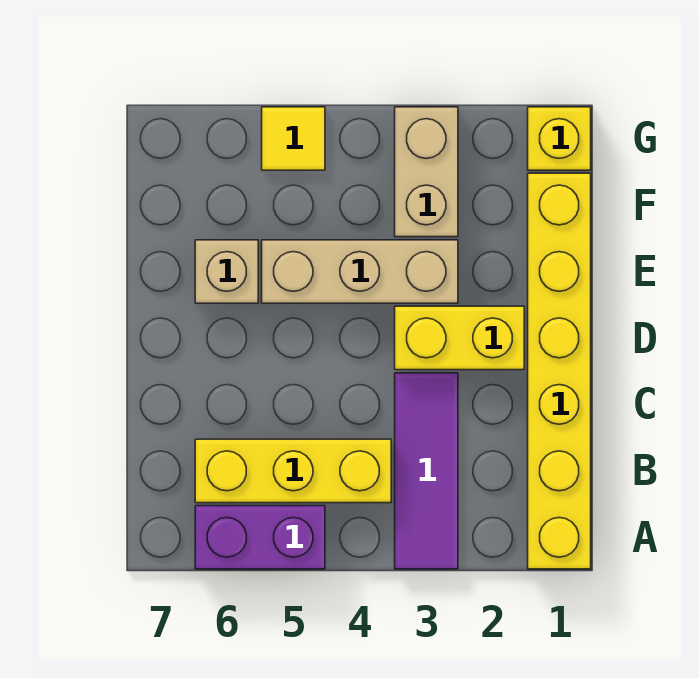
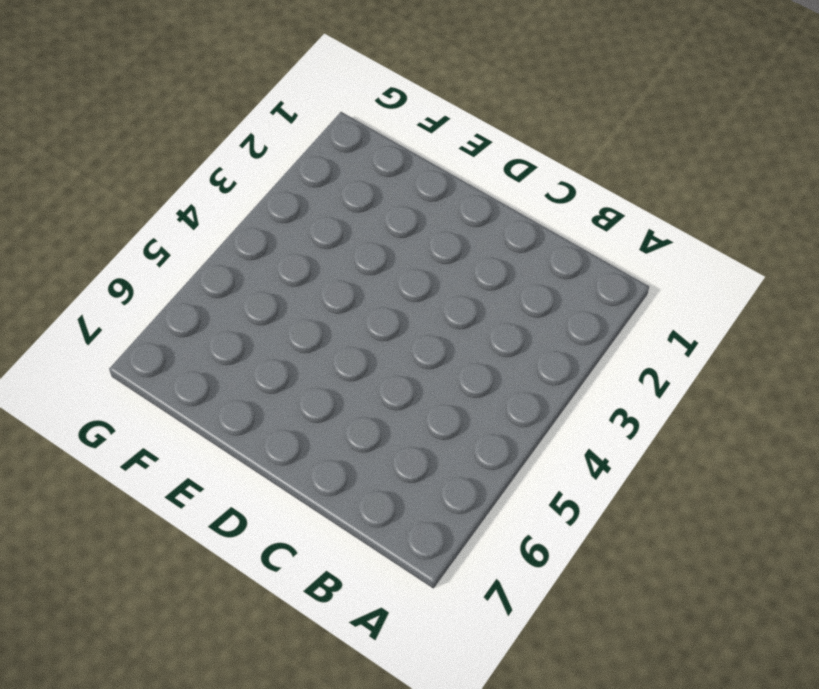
none -> yellow brick A1:F1 level 1
none -> purple tile A3:C3 level 1

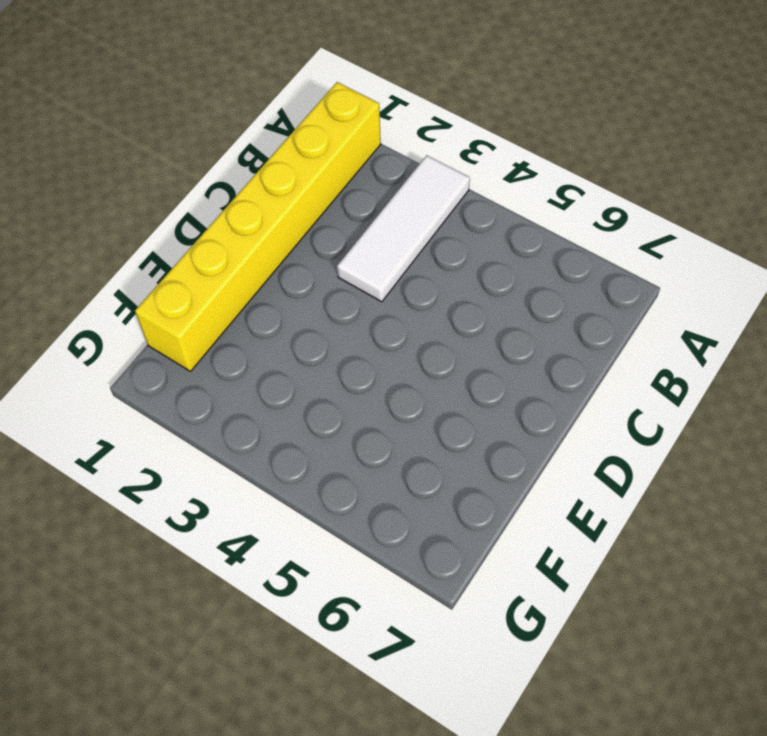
white tile A3:C3 level 1 -> purple tile A3:C3 level 1
none -> purple brick A5:A6 level 1
none -> yellow brick B4:B6 level 1

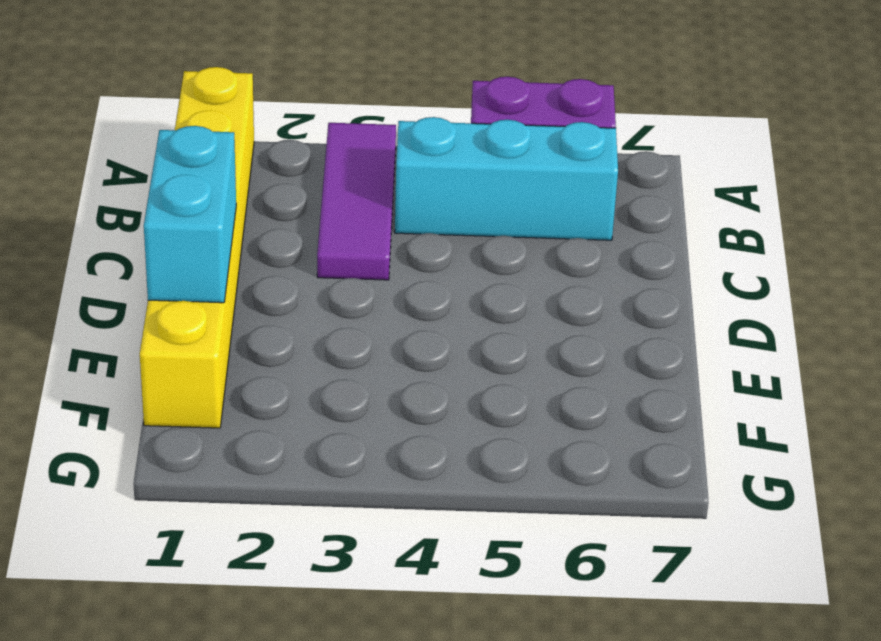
cyan brick B4:B6 level 1 -> yellow brick B4:B6 level 1
cyan brick D1:E1 level 2 -> none
none -> yellow brick D2:D3 level 1
none -> tan brick E3:E5 level 1

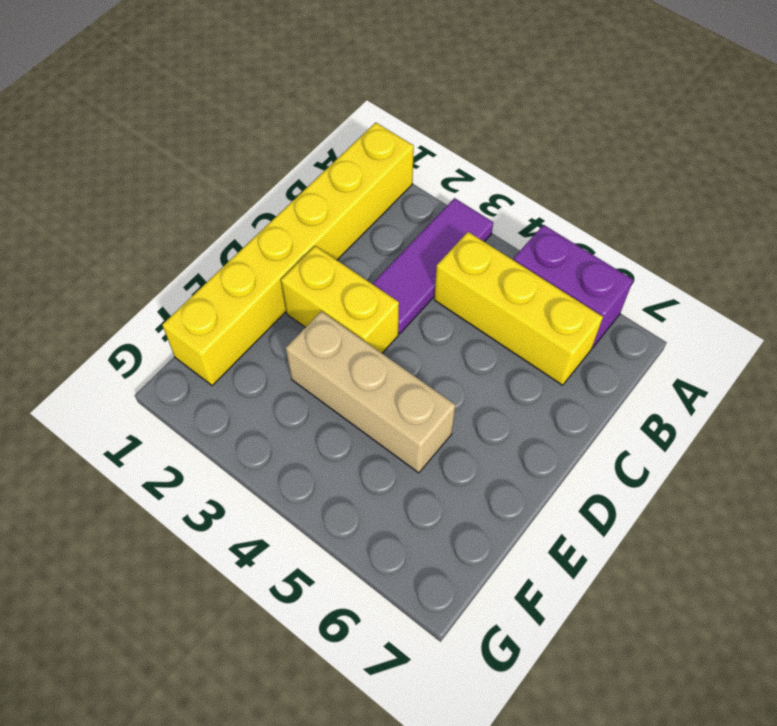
none -> tan brick E6 level 1
none -> tan brick F3:G3 level 1

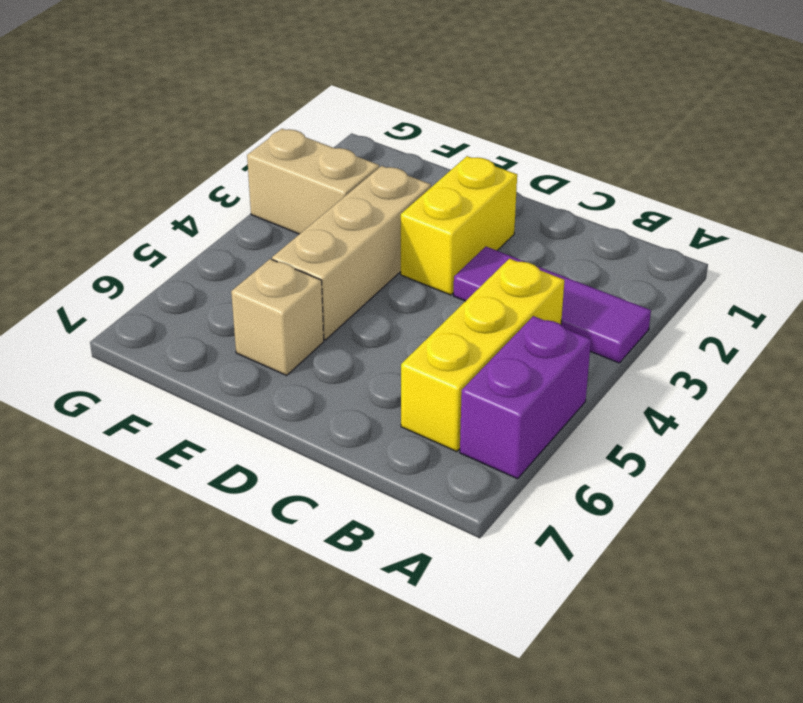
none -> yellow brick A1:F1 level 1
none -> yellow brick G1 level 1

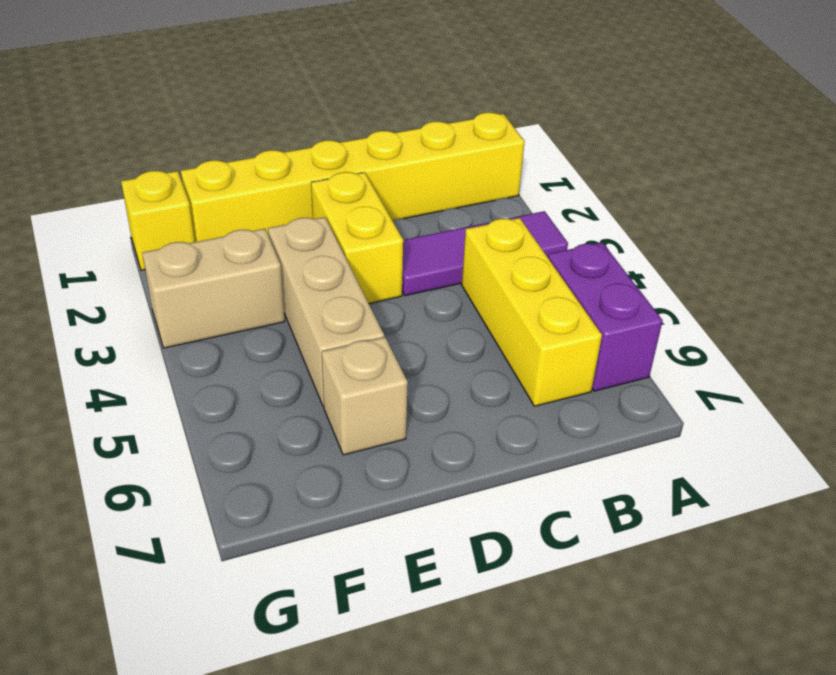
none -> yellow tile G5 level 1

